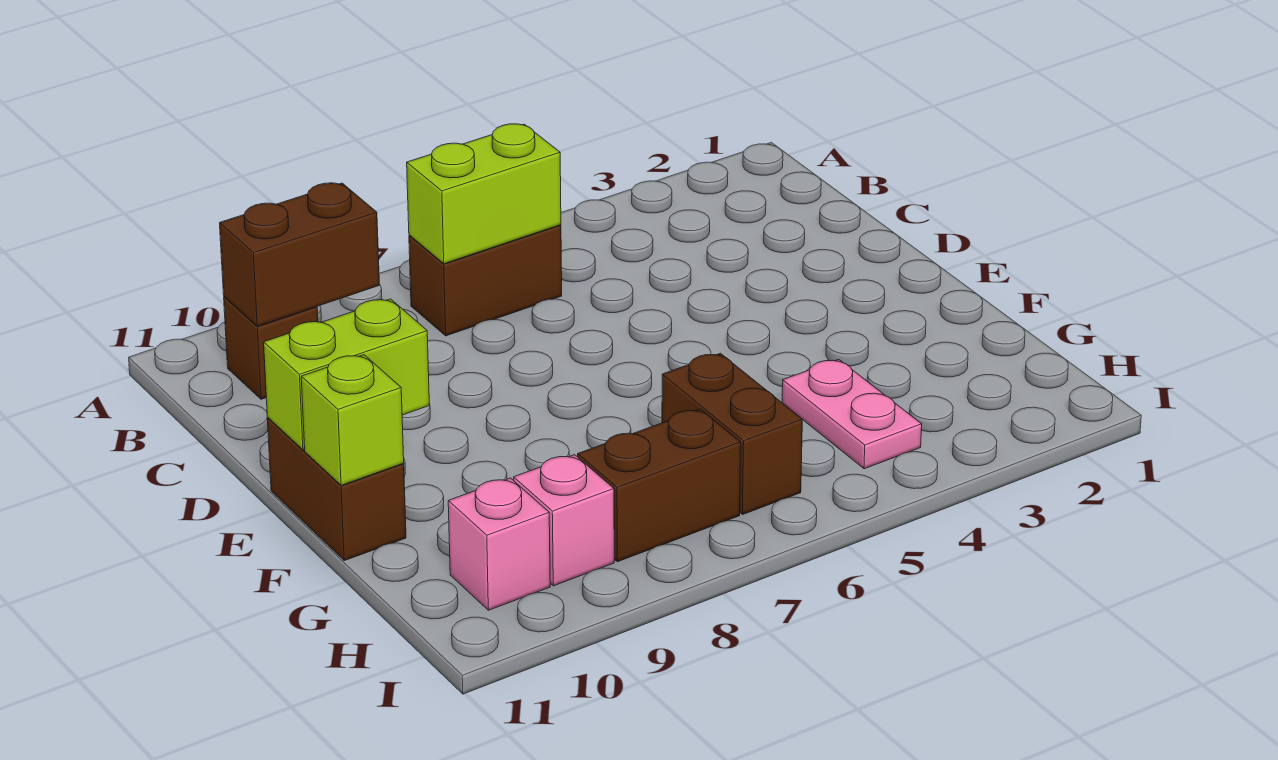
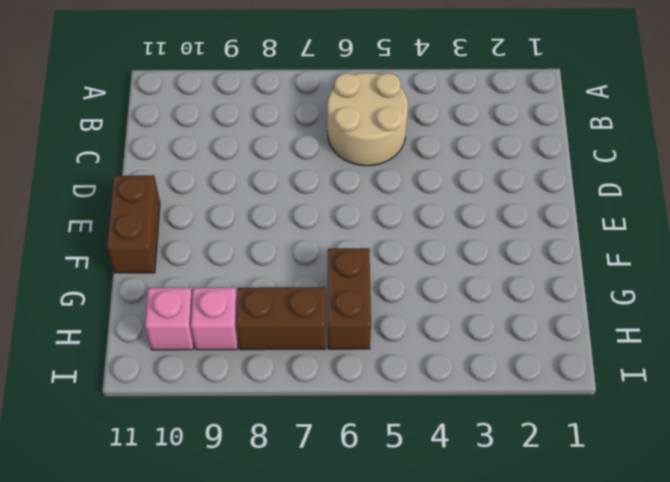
tan round brick B5:C6 level 1 -> brown brick B6:B7 level 1
none -> brown brick B10 level 1
none -> pink plate G4:H4 level 1
none -> lime brick B6:B7 level 2

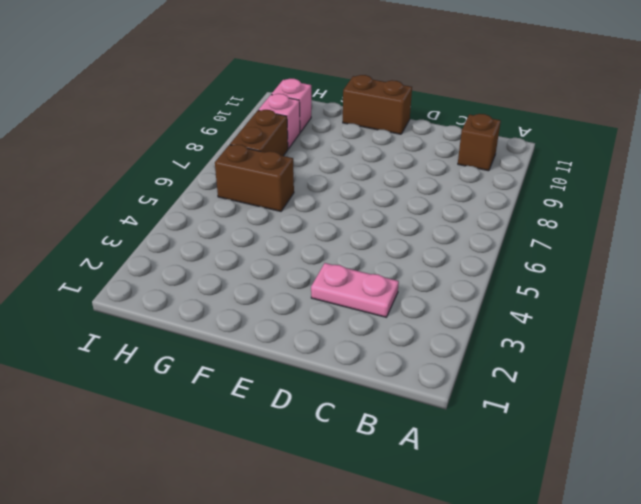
pink plate C3:D3 level 1 -> pink plate G4:H4 level 1
none -> brown brick B6:B7 level 1
none -> lime brick B6:B7 level 2
none -> brown brick B9:B10 level 2

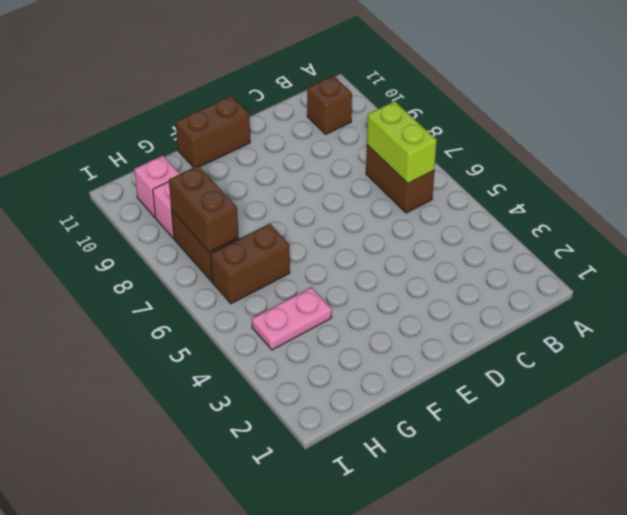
brown brick H7:H8 level 2 -> brown brick B9:B10 level 2
none -> lime brick E10:E11 level 2
none -> lime brick F11 level 2

